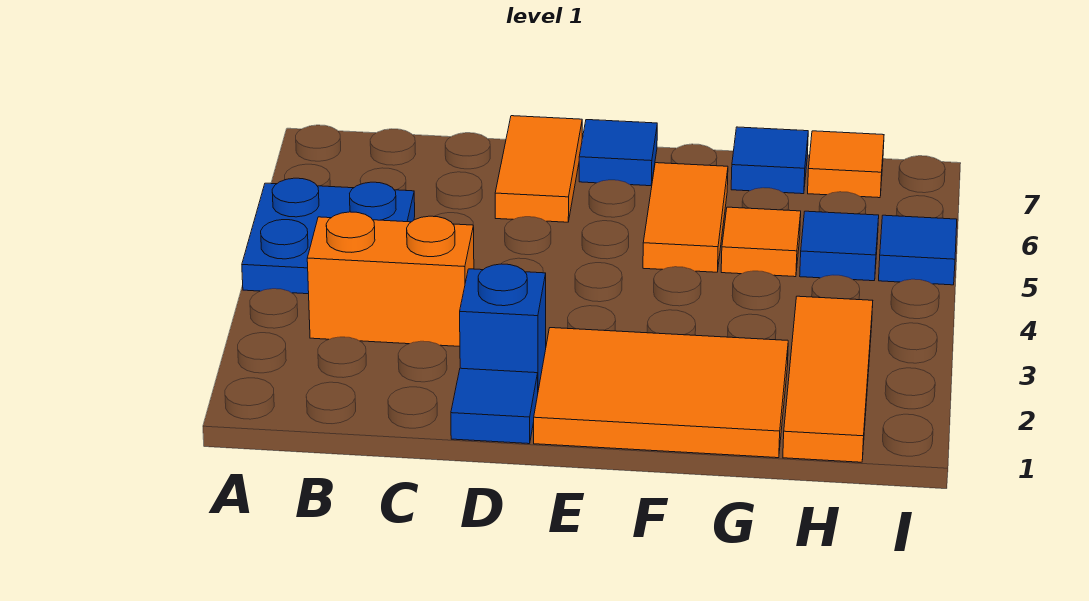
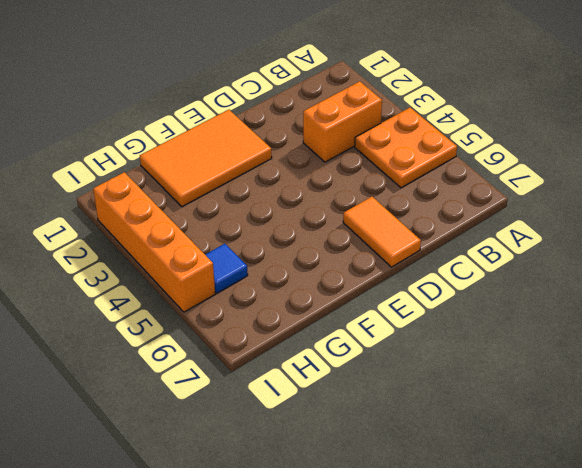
orange plate A4:B5 level 1 -> blue plate A4:B5 level 1
orange brick I2:I5 level 1 -> blue tile I5 level 1
none -> blue tile D1 level 1
none -> blue brick D2 level 1
none -> blue tile E7 level 1

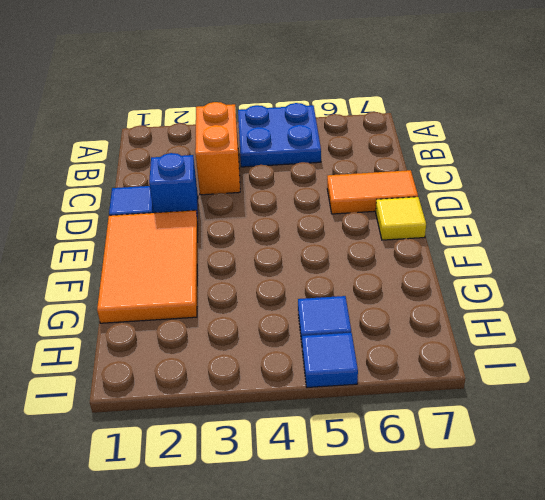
yellow tile E7 level 1 -> blue tile E7 level 1
none -> orange tile F5:F6 level 1
none -> orange tile G5 level 1
none -> blue tile G7 level 1

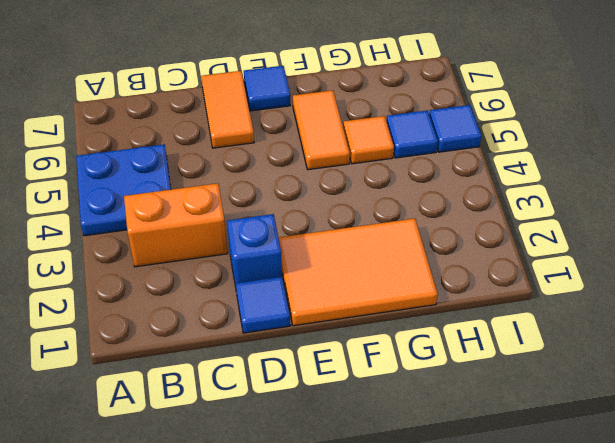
none -> blue tile G7 level 1
none -> orange tile H1:H3 level 1
none -> orange tile H7 level 1

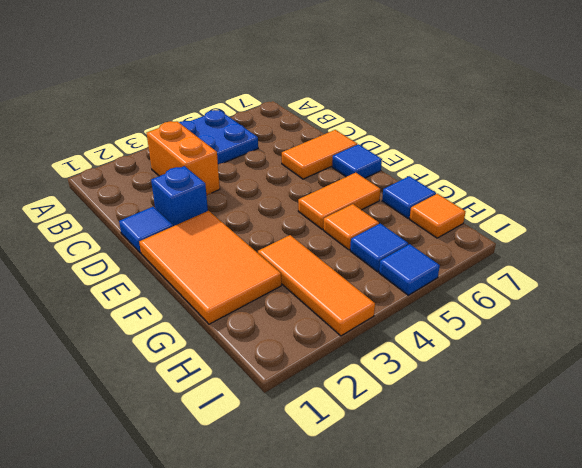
orange tile G3:I3 level 1 -> orange tile H1:H3 level 1

